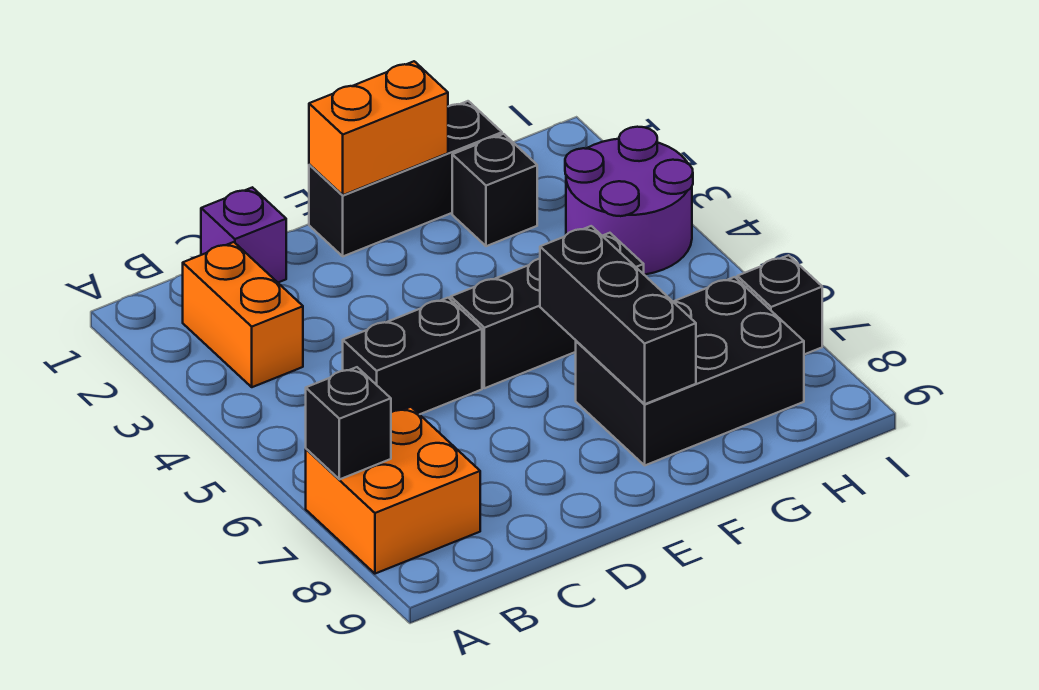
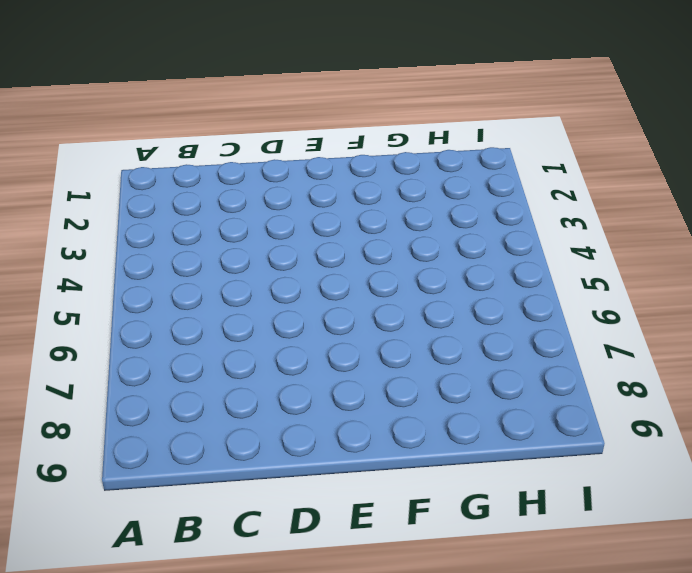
none -> orange brick A7:B8 level 1
none -> orange brick B2:B3 level 1
none -> purple brick C1 level 1

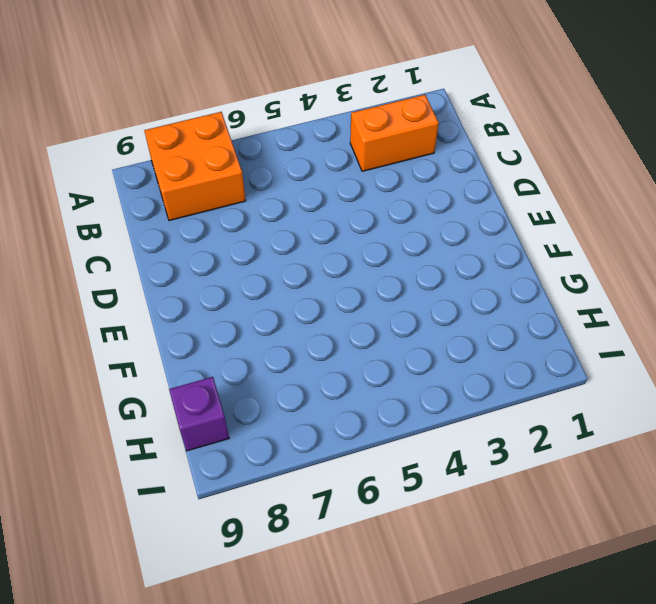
purple brick H9 level 1 -> purple brick C1 level 1
none -> black brick C5:D5 level 1
none -> black brick E1:G1 level 1
none -> black brick E5:G5 level 1

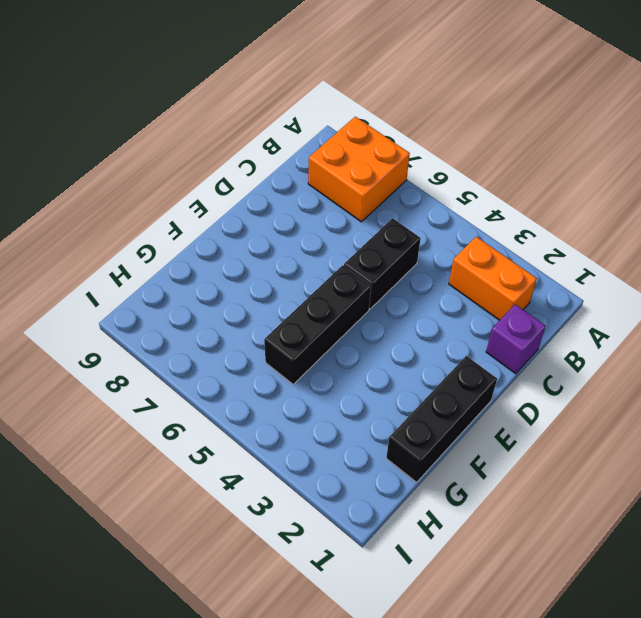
none -> black brick F7:H8 level 1
none -> black brick G2 level 1
none -> purple round brick H3:I4 level 1

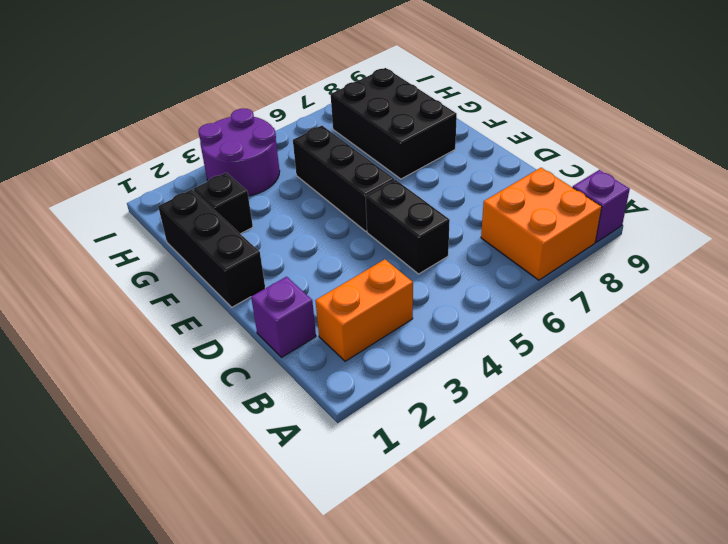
purple brick A9 level 1 -> none
none -> black brick I7 level 1
none -> black brick A7 level 2
none -> orange brick E1:F1 level 2

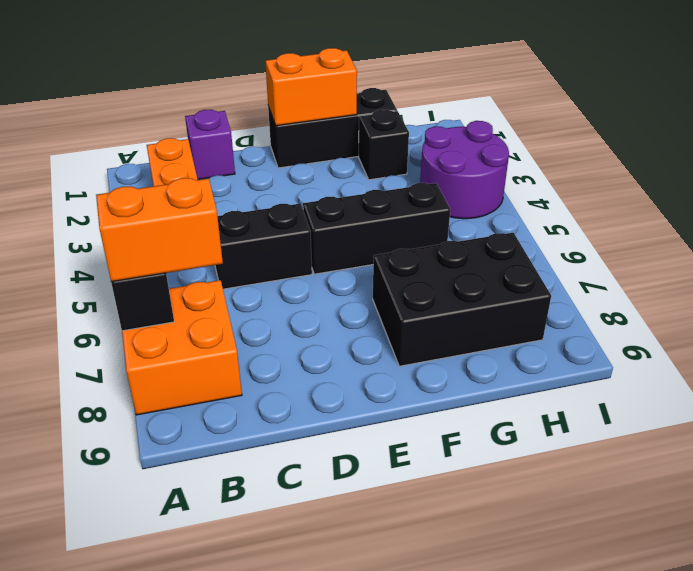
orange brick A7:B7 level 3 -> none
none -> black brick I7 level 1
none -> black brick F6:F8 level 2

